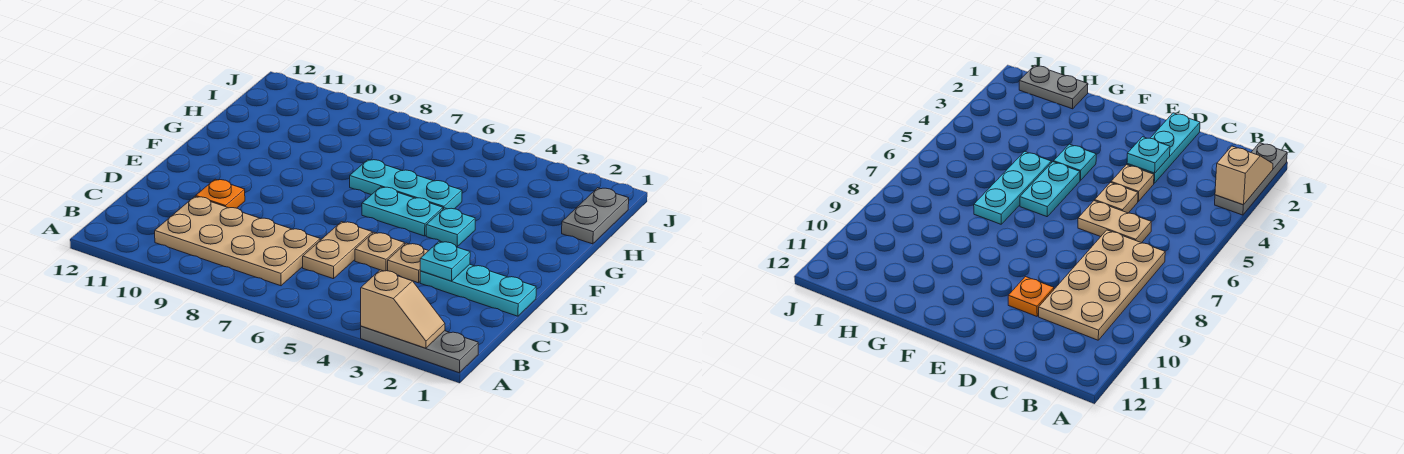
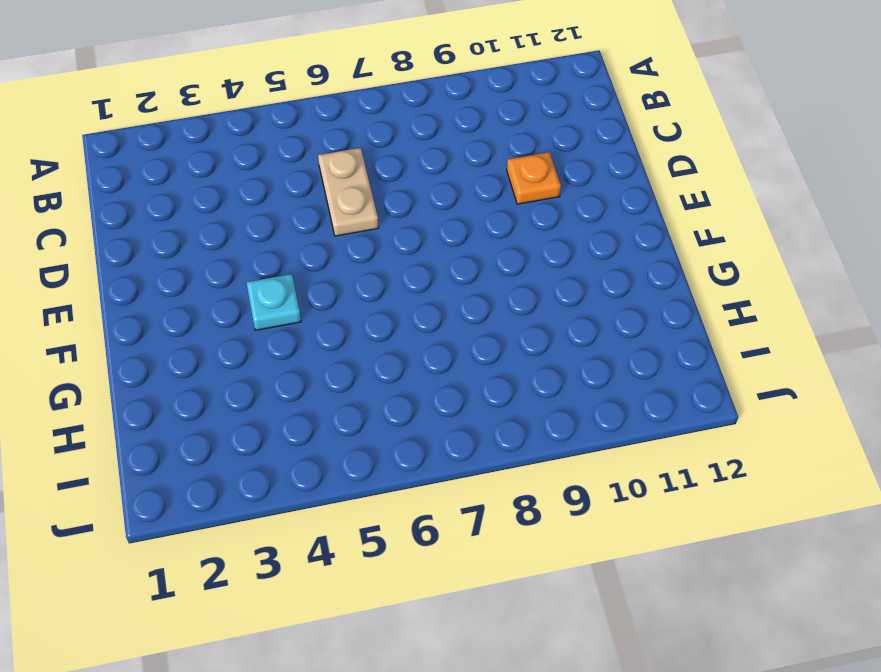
none -> grey plate A1:A3 level 1
none -> tan plate B7:C10 level 1
none -> cyan plate D1:D3 level 1

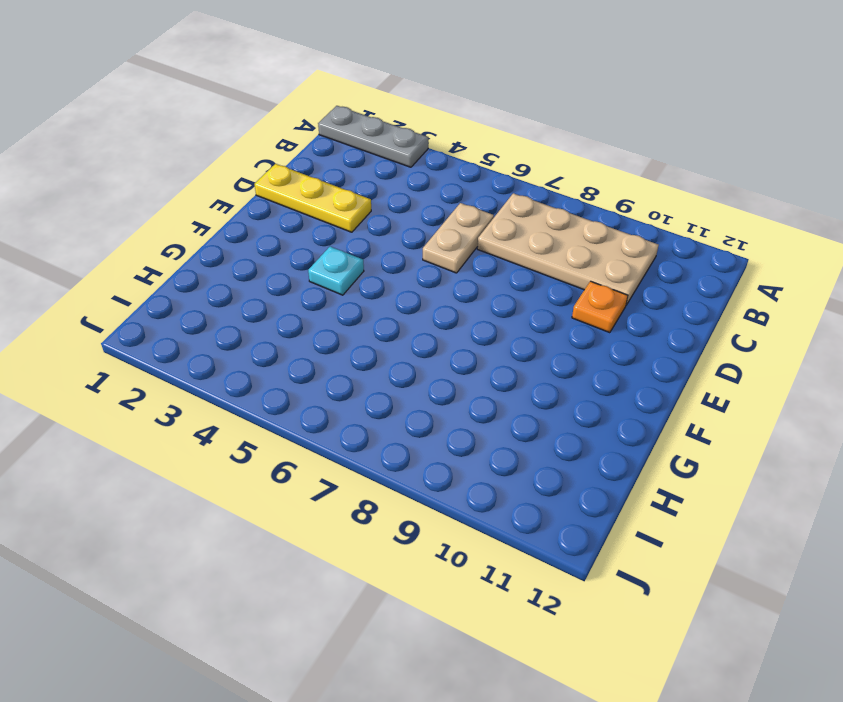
yellow plate D1:D3 level 1 -> cyan plate D1:D3 level 1
none -> tan plate D4 level 1
none -> tan plate D5 level 1
none -> cyan plate F5:F6 level 1

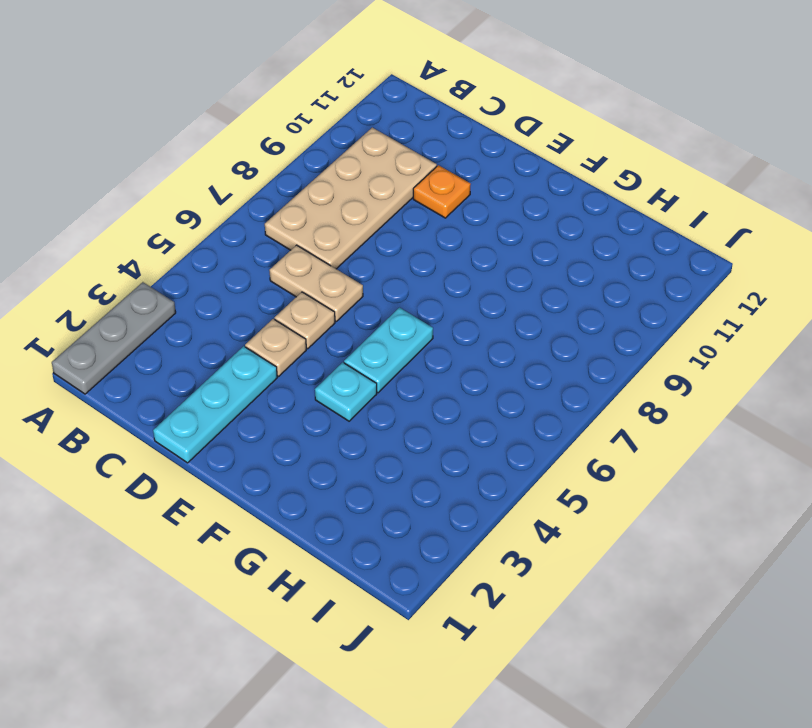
none -> cyan plate G5:G7 level 1
none -> grey plate H1:I1 level 1
none -> tan slope A2:A3 level 2 top 3

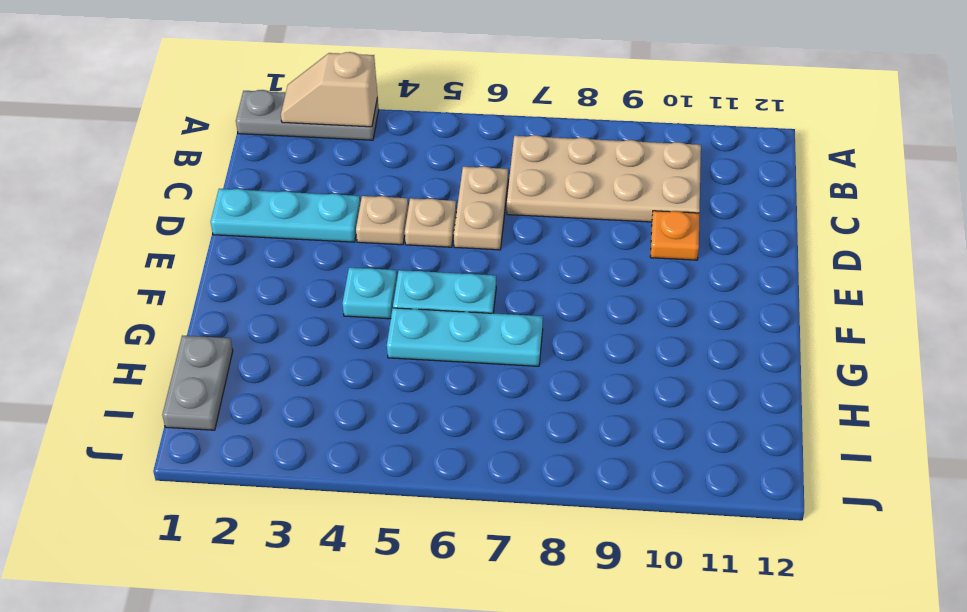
none -> cyan plate D3 level 2

